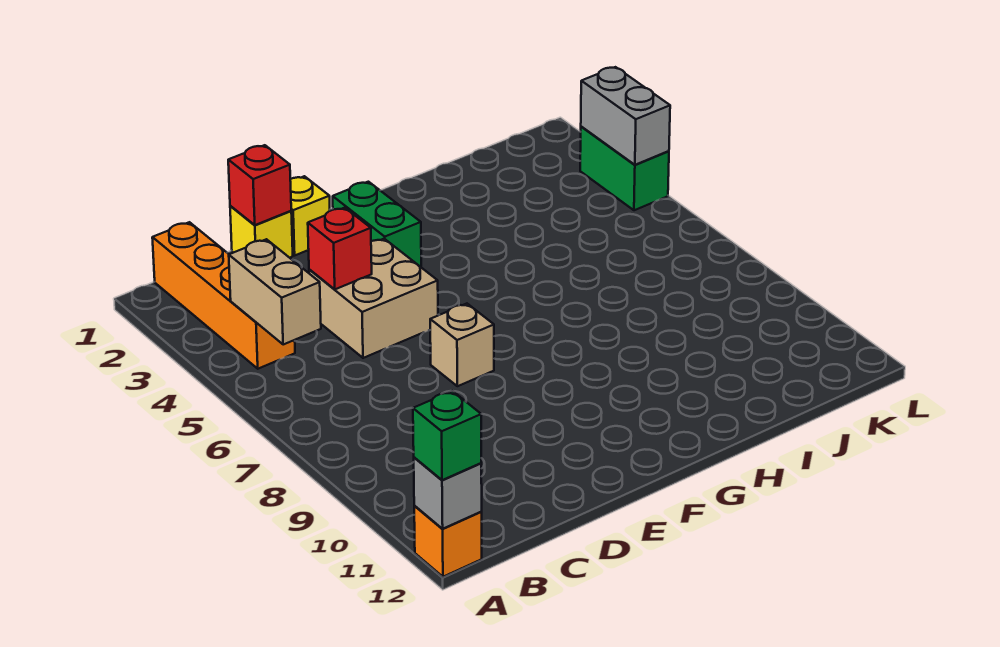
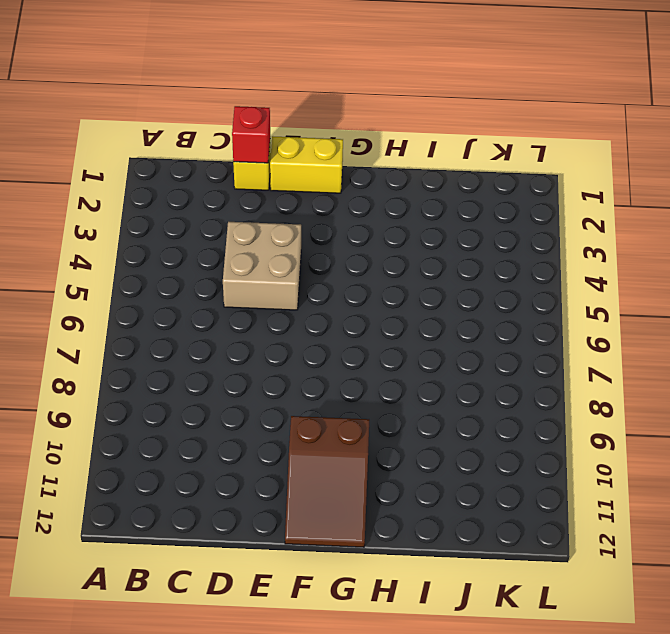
yellow brick E1:F1 level 1 -> yellow brick E1 level 1
brown slope F10:G12 level 1 top 10 -> none
none -> orange brick A12 level 1
none -> orange brick B1:B4 level 1
none -> tan brick E7 level 1

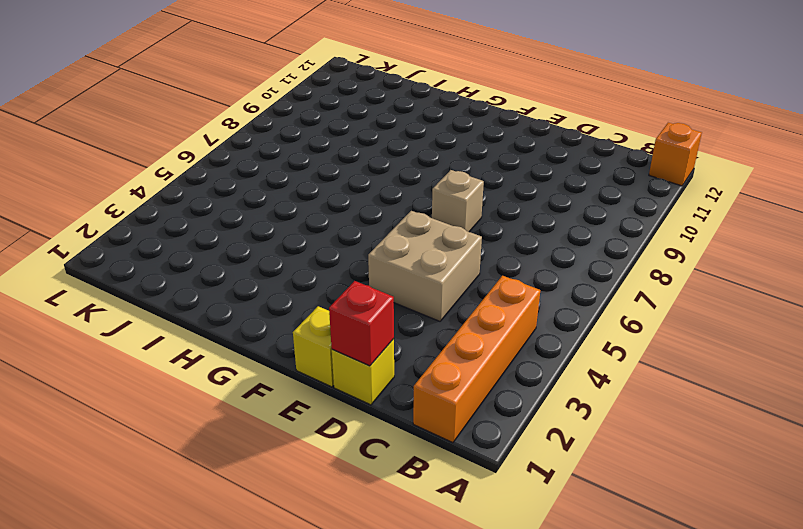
none -> green brick F2:F3 level 1
none -> green brick L3:L4 level 1
none -> grey brick A12 level 2

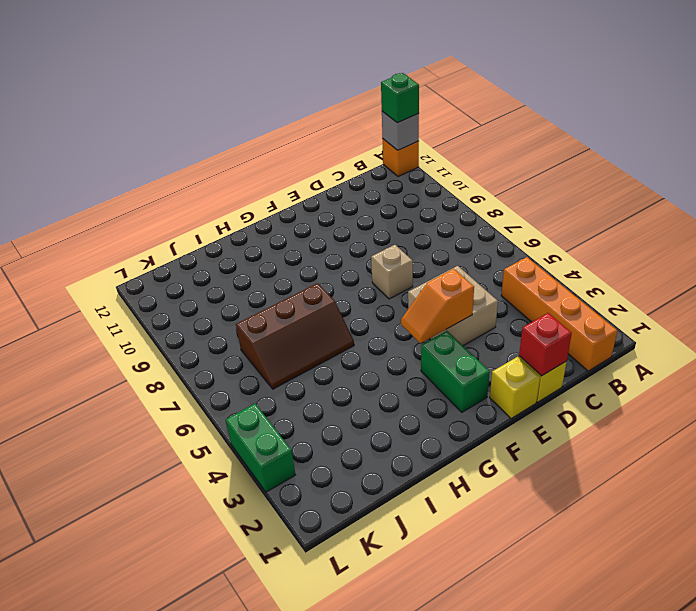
orange slope E4:F4 level 2 top E -> none
brown slope H6:J7 level 1 top 7 -> none
none -> tan brick B4:B5 level 2
none -> red brick D4 level 2
none -> grey brick L3:L4 level 2

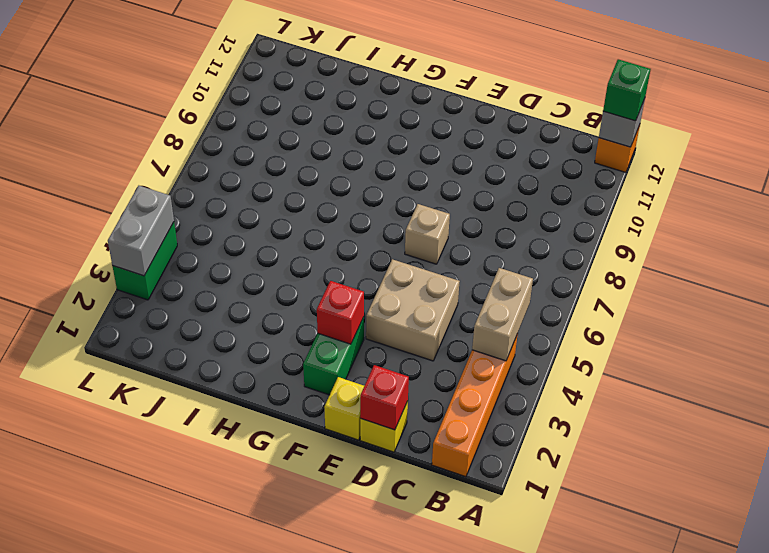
red brick F3 level 2 -> red brick D4 level 2

